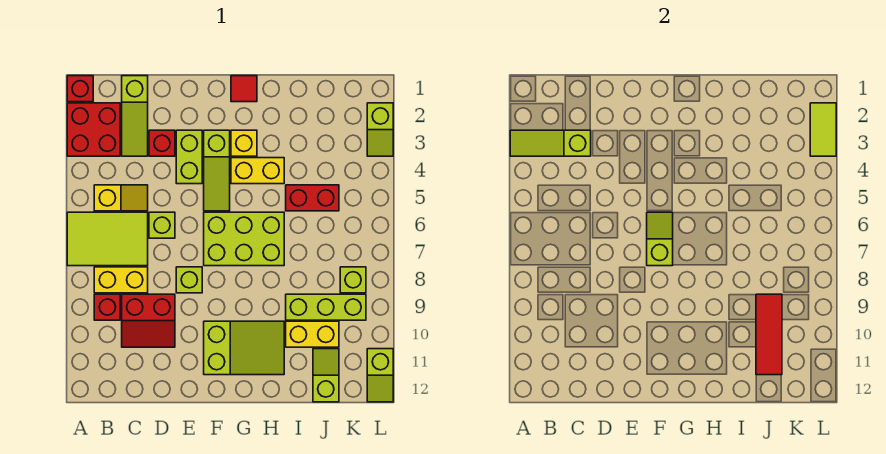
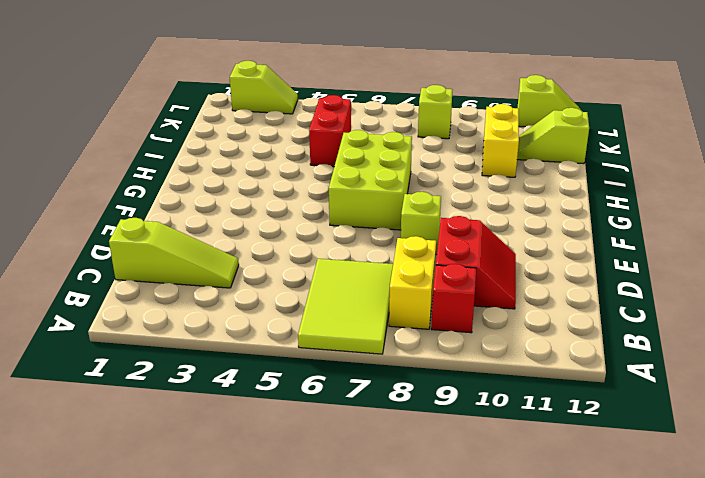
none -> red brick A1 level 1
none -> red brick A2:B3 level 1
none -> yellow slope B5:C5 level 1 top B

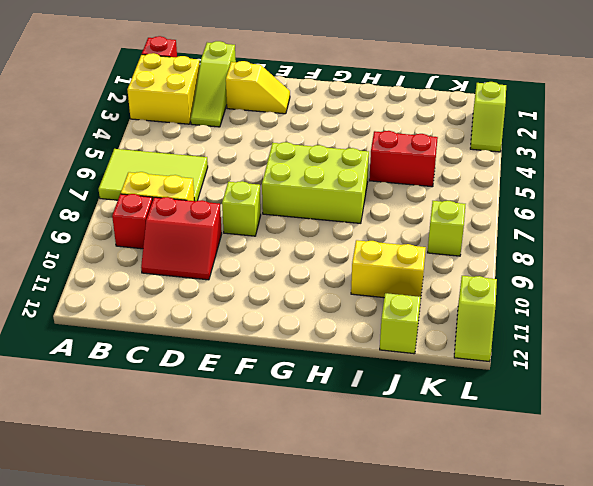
yellow brick A2:B3 level 1 -> red brick A2:B3 level 1
yellow slope D2:E2 level 1 top D -> yellow slope B5:C5 level 1 top B
none -> red brick D3 level 1
none -> lime brick D6 level 1
none -> lime brick E3:E4 level 1

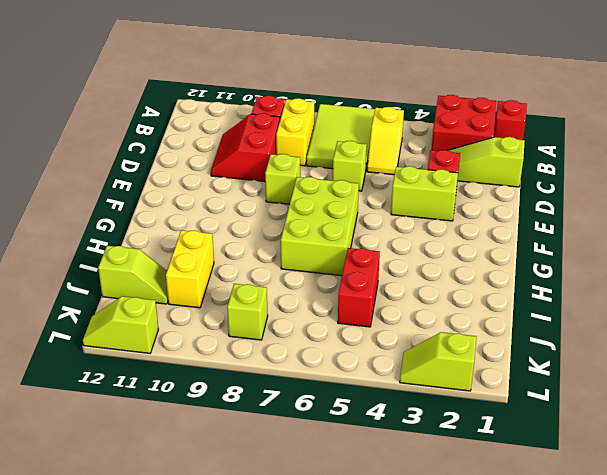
none -> lime slope F3:F5 level 1 top 3
none -> lime slope F10:H11 level 1 top F
none -> red tile G1 level 1

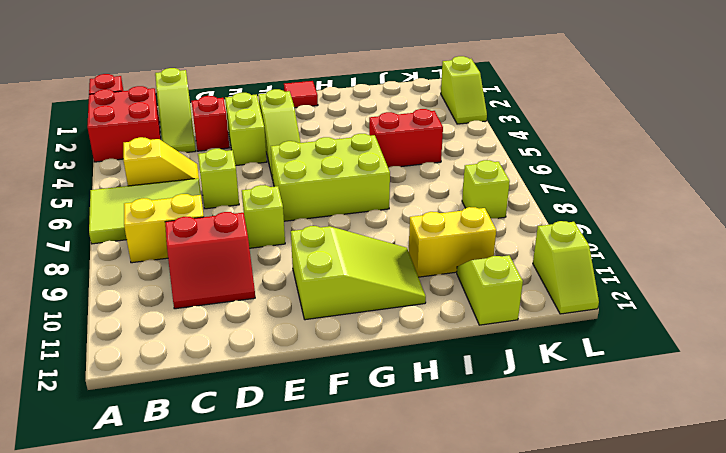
none -> red brick B9 level 1
none -> yellow brick G3 level 1
none -> yellow brick G4:H4 level 1

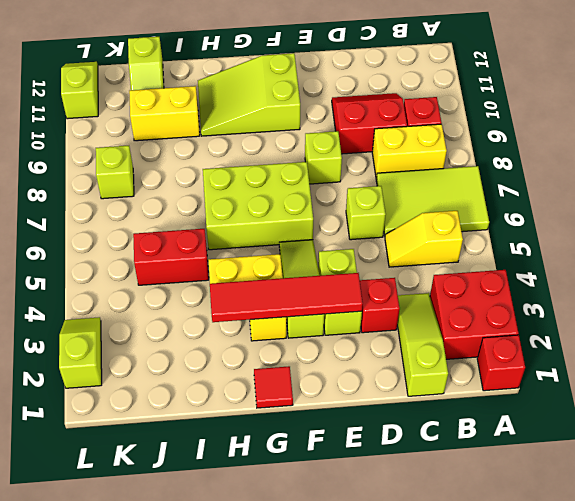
red tile E3:H3 level 2 -> none
none -> lime brick I9:K9 level 1
none -> lime slope A3:C3 level 2 top C
none -> lime slope F6:F7 level 2 top 7

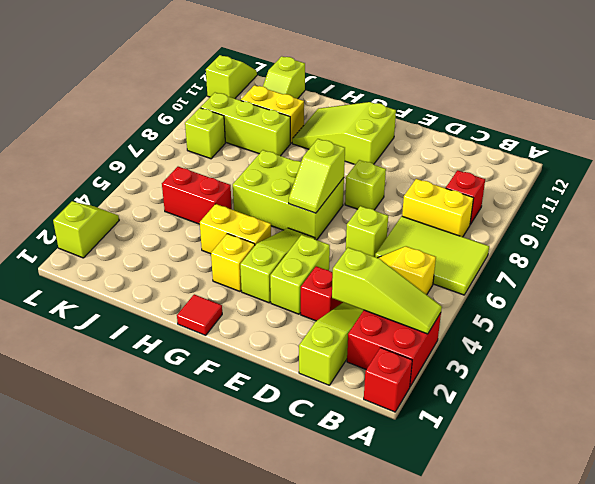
none -> red slope C9:D10 level 1 top 9
none -> red tile J9:J11 level 2
none -> lime tile L2:L3 level 2

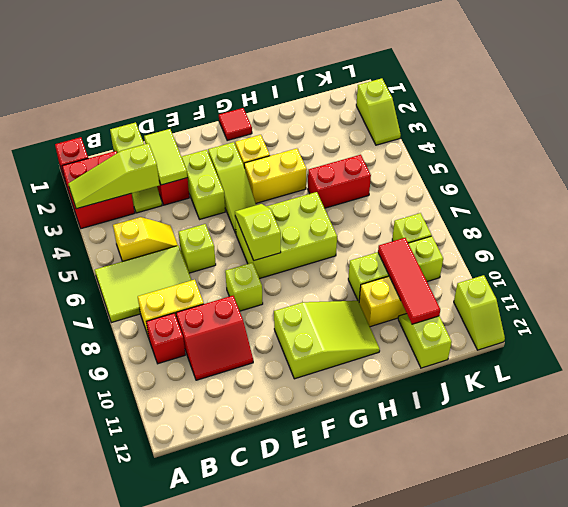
lime tile D2:D3 level 2 -> lime tile L2:L3 level 2

